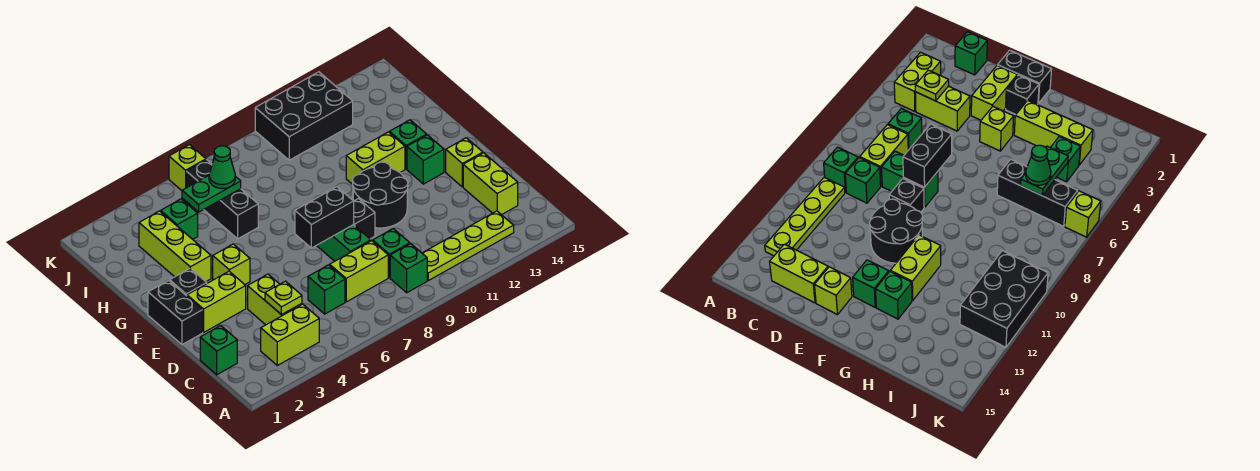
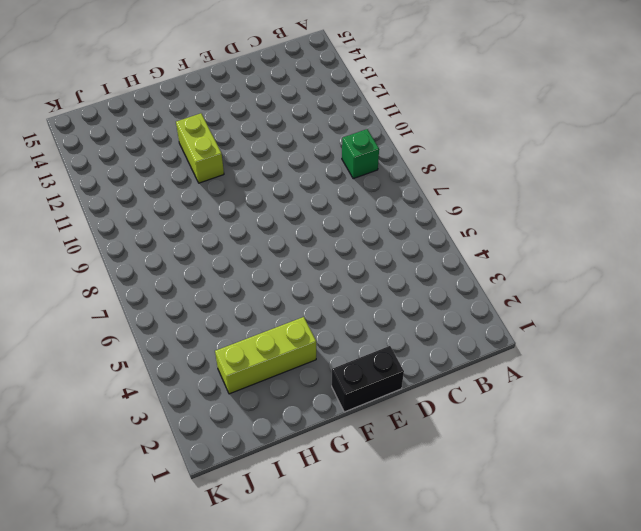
none -> lime brick B3:B4 level 1
none -> lime plate B10:B13 level 1
none -> green brick C1 level 1

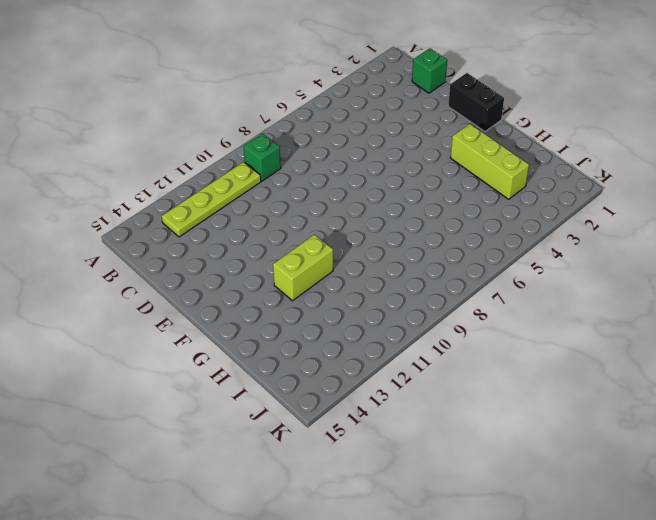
none -> lime brick B3:B4 level 1
none -> lime brick C4:D4 level 1
none -> green brick C6 level 1

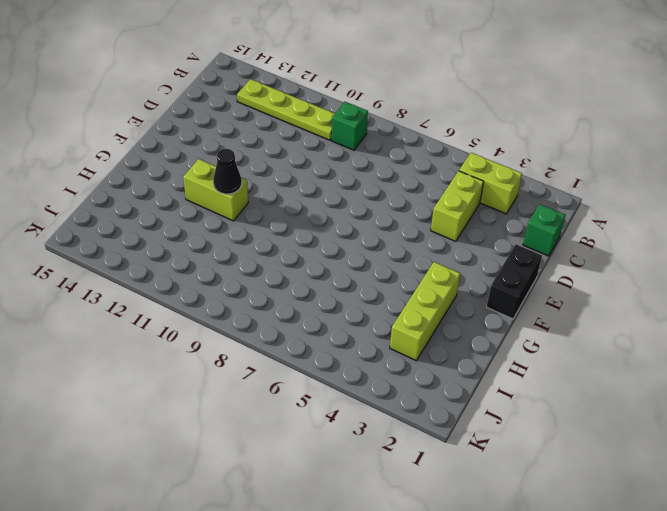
black cone G11 level 2 -> none
none -> green brick C6 level 1
none -> lime brick C7:C8 level 1
none -> green brick C9 level 1

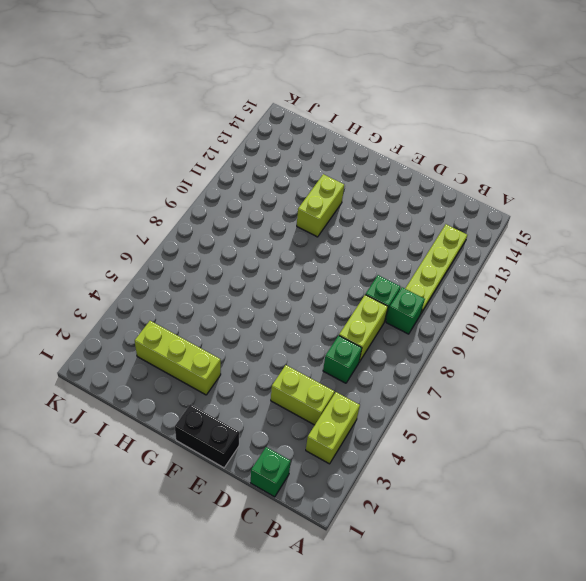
none -> lime brick C14:D14 level 1
none -> green brick D8:E8 level 1
none -> lime brick E2:E3 level 1

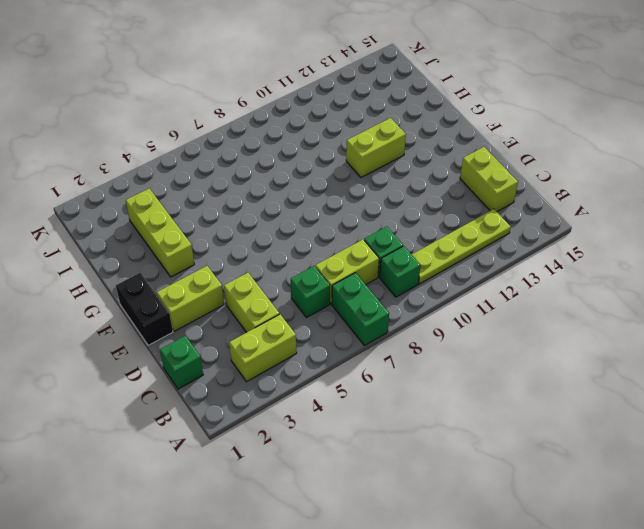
green brick A7:B7 level 1 -> green brick D8:E8 level 1
none -> black brick E9 level 1
none -> black round brick E10:F11 level 1
none -> lime brick E14 level 1

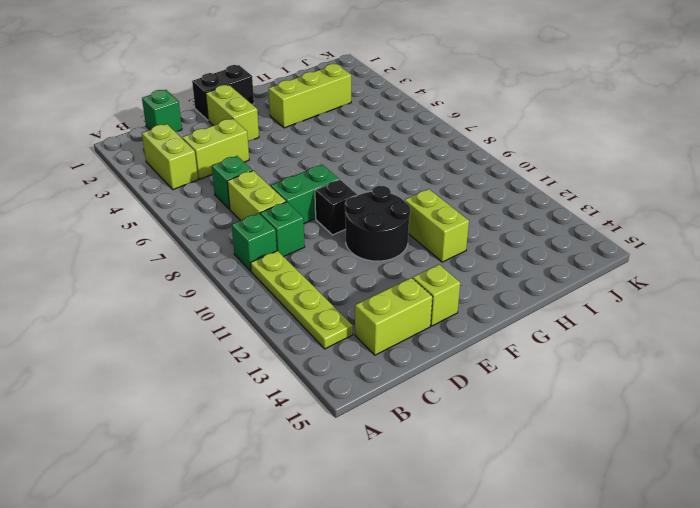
none -> black brick F2 level 1
none -> lime brick F4 level 1
none -> green brick F13 level 1

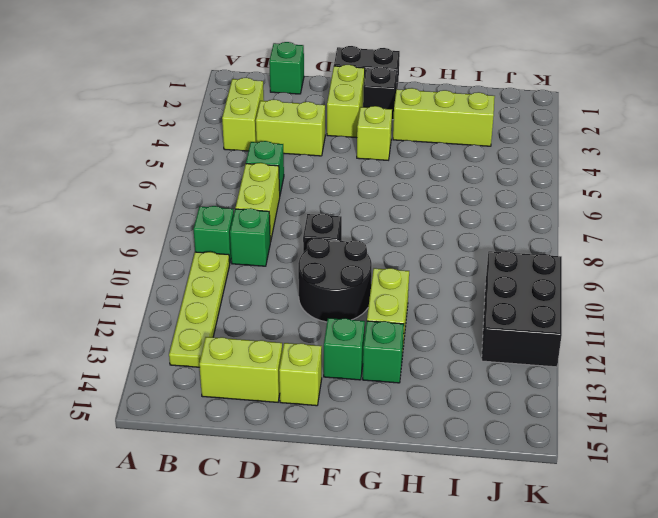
none -> green brick D8:E8 level 1
none -> black brick H6:J6 level 1
none -> green brick I4 level 1

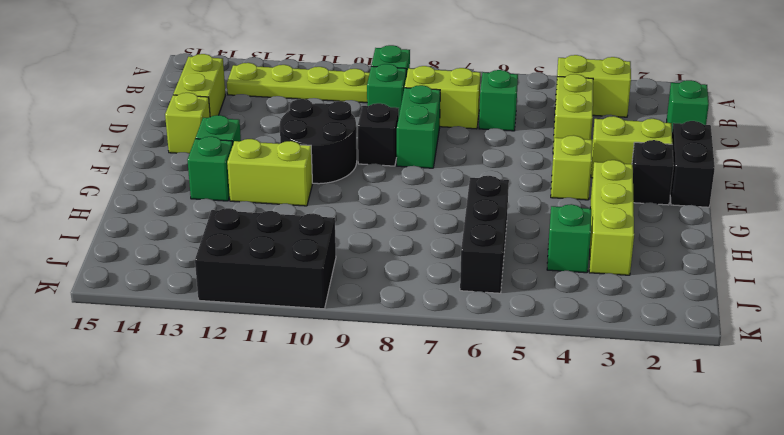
none -> lime brick K6 level 1
none -> lime plate C4 level 2
none -> black brick E7:E8 level 2

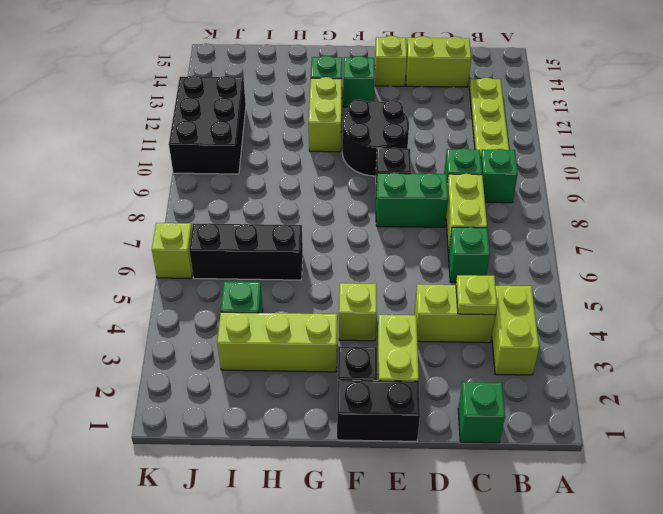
none -> black brick E7:E8 level 2
none -> green plate I5:I6 level 2
none -> green cone I6 level 3

